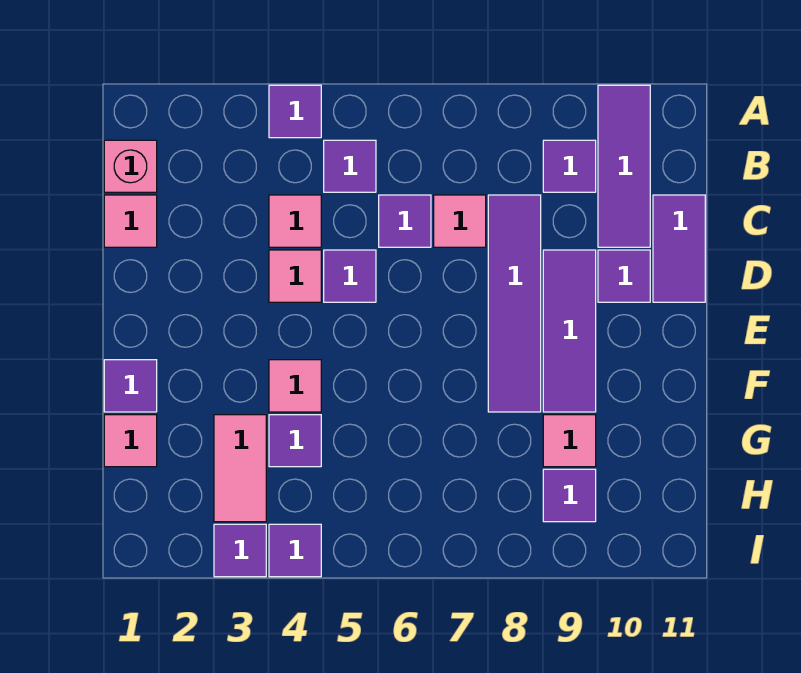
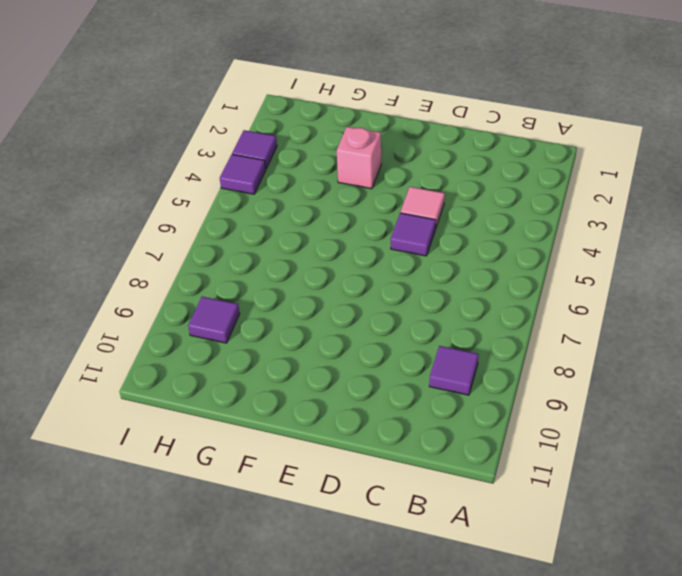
pink brick F3 level 1 -> pink brick B1 level 1
none -> purple tile A4 level 1
none -> purple tile A10:C10 level 1
none -> purple tile B5 level 1

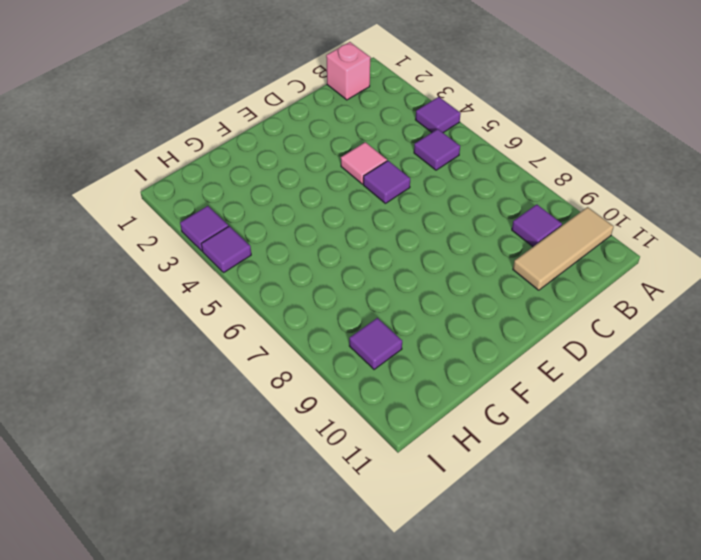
tan tile A10:C10 level 1 -> purple tile A10:C10 level 1
none -> pink tile C1 level 1
none -> pink tile C4 level 1
none -> purple tile C6 level 1

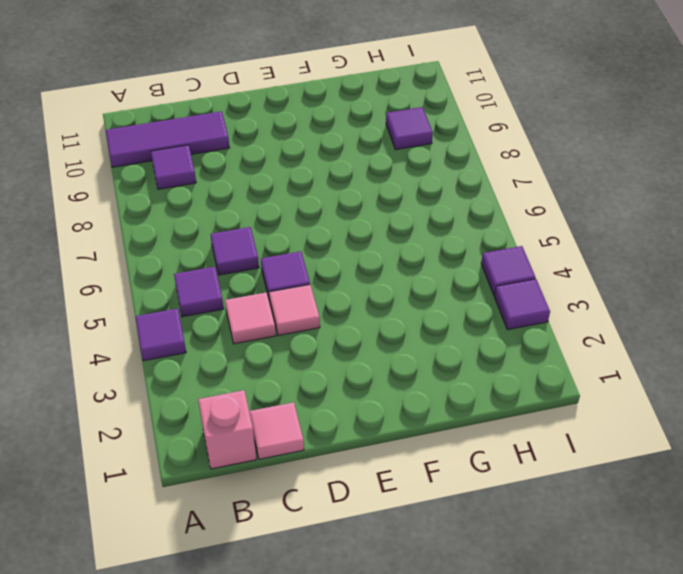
none -> pink tile C7 level 1
none -> purple tile C8:F8 level 1
none -> purple tile C11:D11 level 1

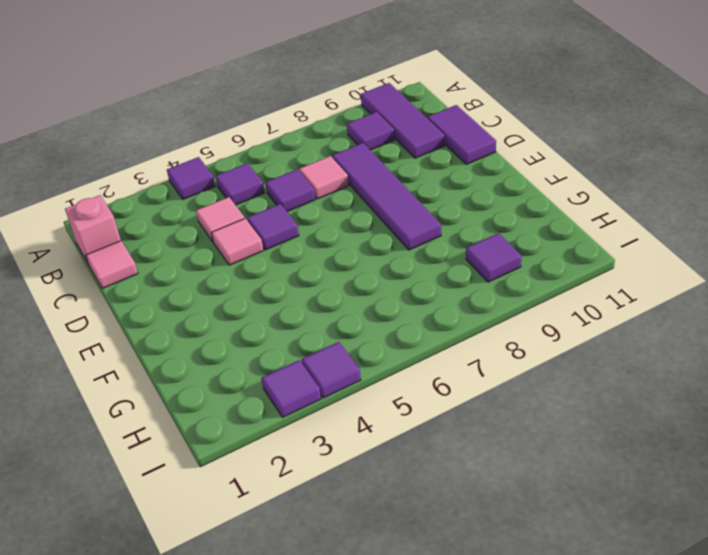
none -> purple tile D9:F9 level 1
none -> purple tile D10 level 1
none -> purple tile F1 level 1

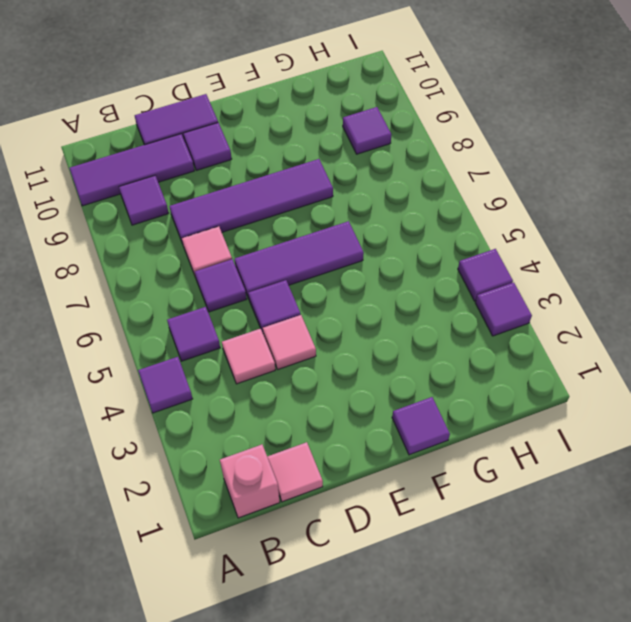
purple tile D6:F6 level 1 -> purple tile D9:F9 level 1
none -> pink tile F4 level 1
none -> pink tile G1 level 1
none -> pink tile G3:H3 level 1

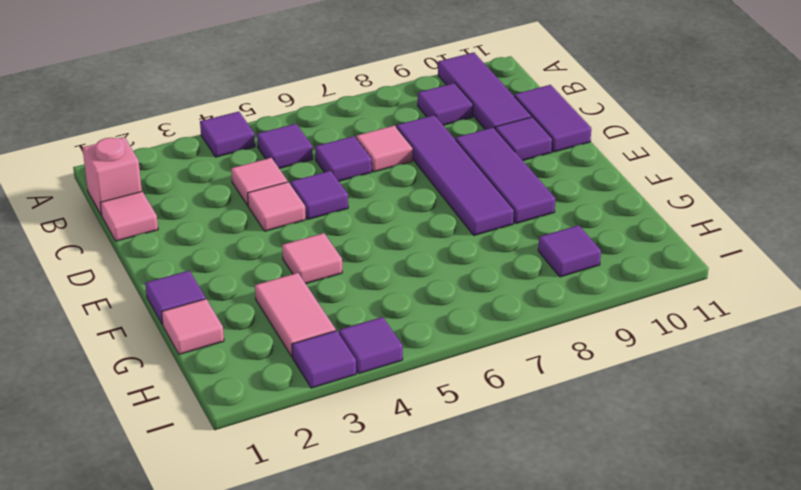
none -> purple tile G4 level 1
none -> pink tile G9 level 1

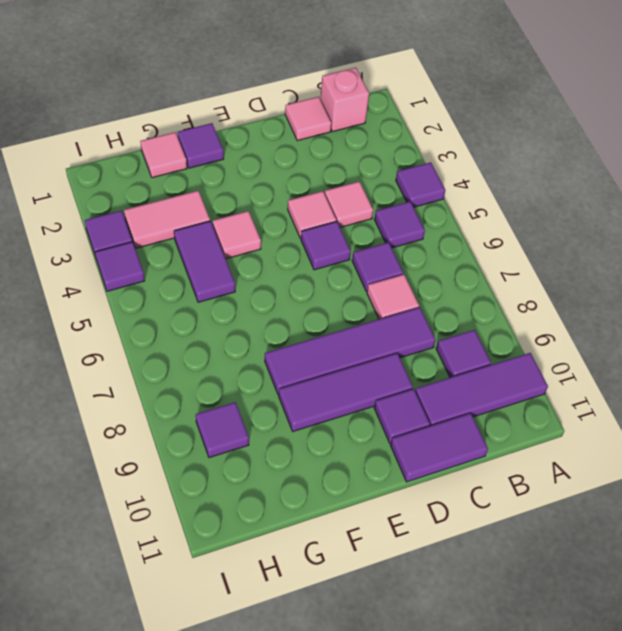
purple tile G4:G5 level 1 -> purple tile G4 level 1
none -> pink tile G9 level 1

